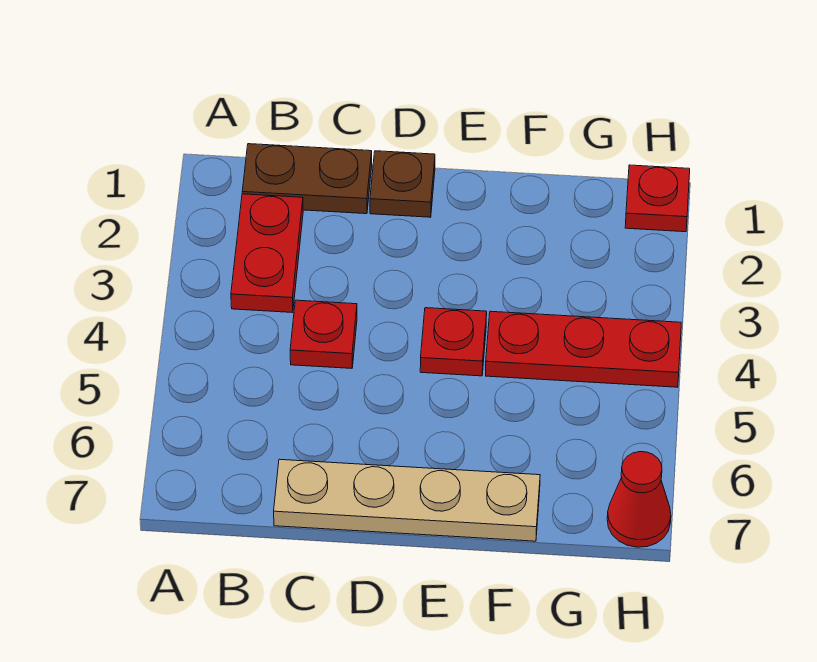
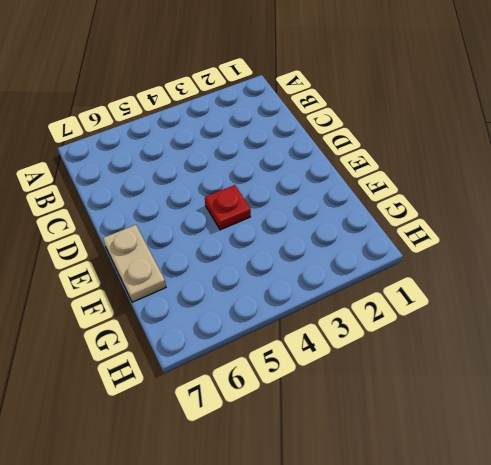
tan plate E7:F7 level 1 -> tan plate C7:F7 level 1
none -> brown plate B1:C1 level 1
none -> red plate B2:B3 level 1

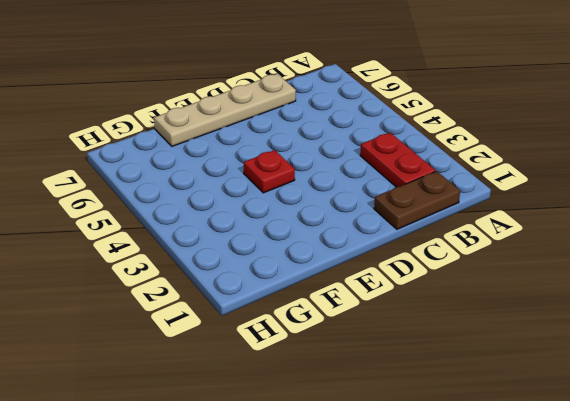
none -> red plate C4 level 1
none -> brown plate D1 level 1

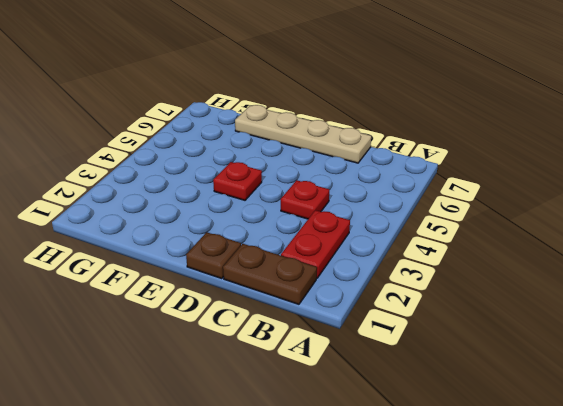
none -> red plate F4:H4 level 1
none -> red plate H1 level 1

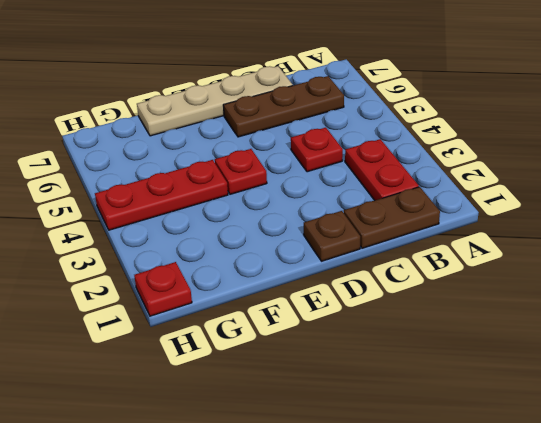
brown plate B6:D6 level 1 -> none
none -> red cone H7 level 1

